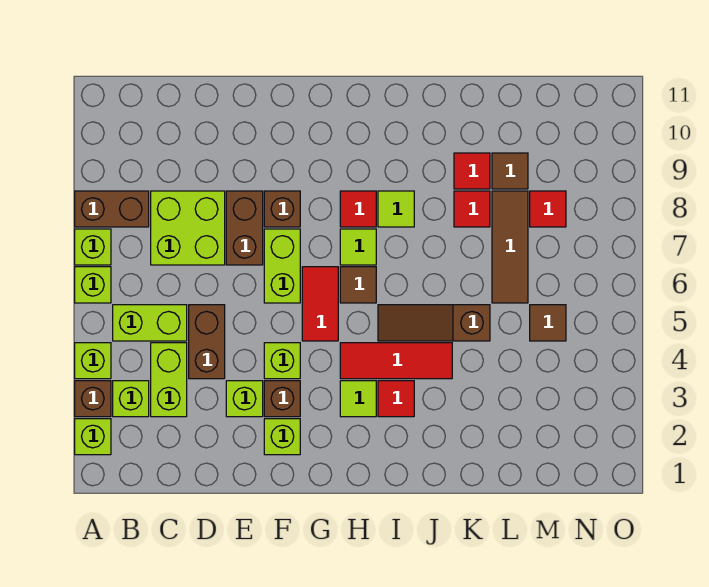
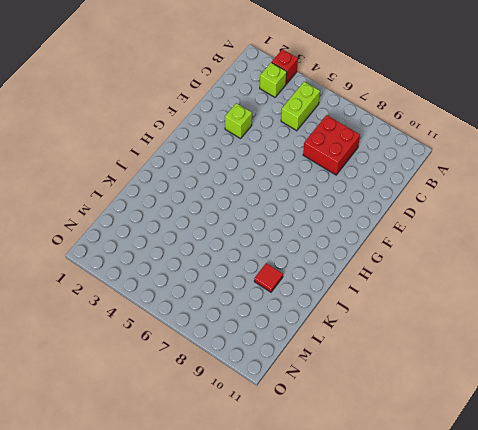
red brick A3 level 1 -> brown brick A3 level 1
red brick C7:D8 level 1 -> lime brick C7:D8 level 1
none -> lime brick A2 level 1
none -> lime brick A4 level 1
none -> lime brick A6 level 1
none -> lime brick A7 level 1

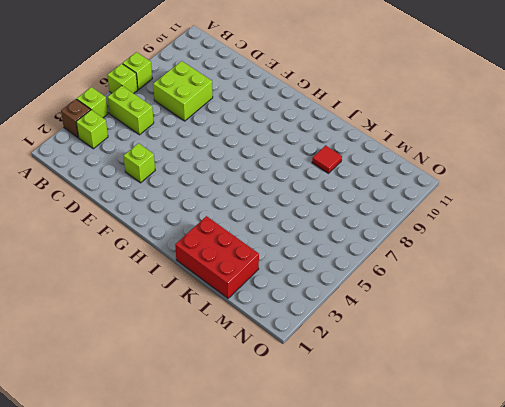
red brick J1:L2 level 1 -> none
none -> lime brick A2 level 1
none -> brown brick A8:B8 level 1
none -> lime brick C3:C4 level 1
none -> brown brick D4:D5 level 1

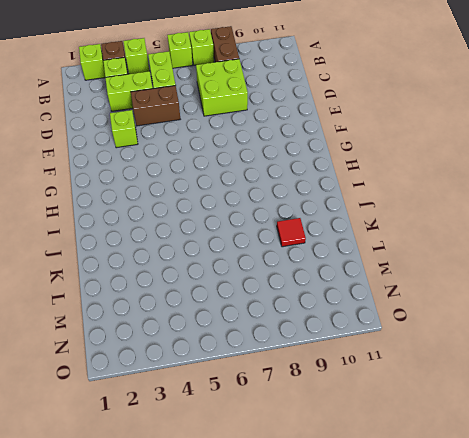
none -> brown brick E7:E8 level 1
none -> lime brick F2 level 1
none -> brown brick F3 level 1
none -> lime brick F4 level 1

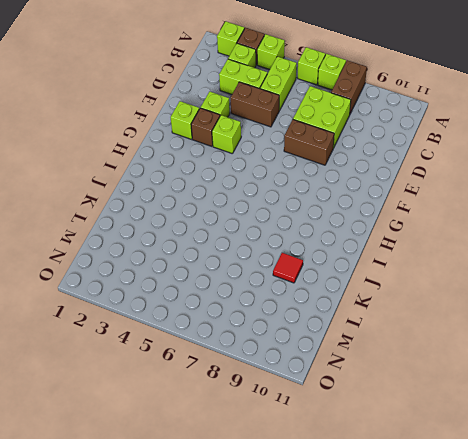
none -> lime brick F6:F7 level 1
none -> brown brick F8 level 1
none -> red tile G5:G6 level 1
none -> lime tile H3 level 1

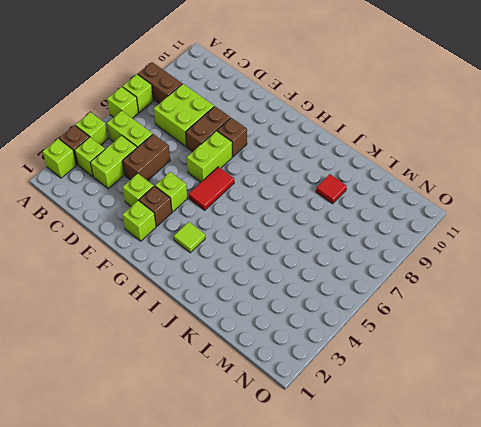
none -> red tile H4:J4 level 1
none -> brown tile H6 level 1
none -> lime tile H7 level 1
none -> red tile H8 level 1

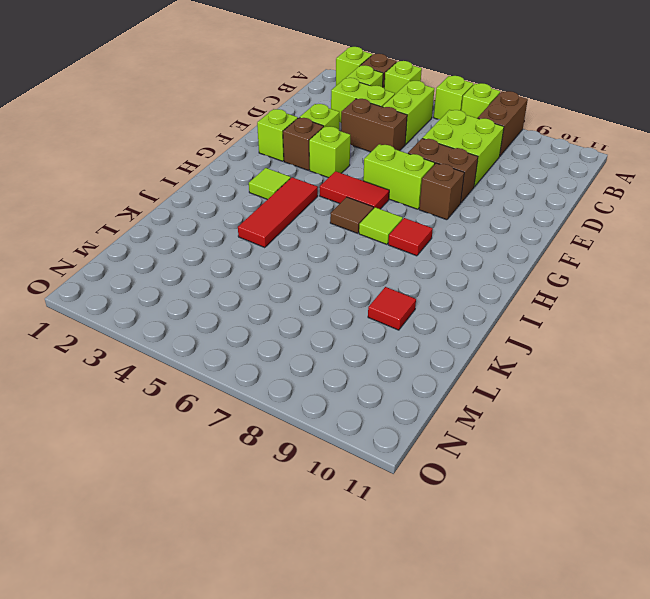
none -> red tile I3 level 1
none -> brown slope I5:K5 level 1 top K
none -> lime tile I8 level 1
none -> red tile K8 level 1

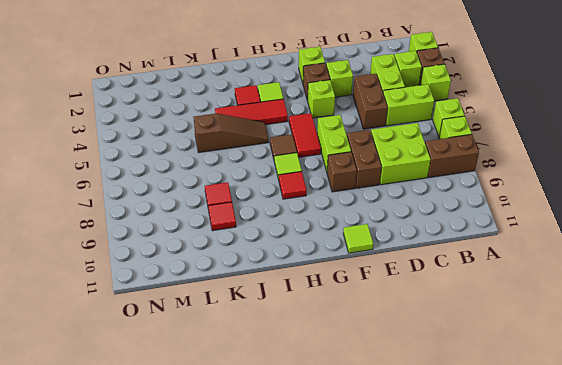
lime tile F11 level 1 -> lime tile I8 level 1
none -> brown tile L6:L8 level 1
none -> brown tile L9 level 1
none -> brown tile M5 level 1
none -> red tile M8 level 1

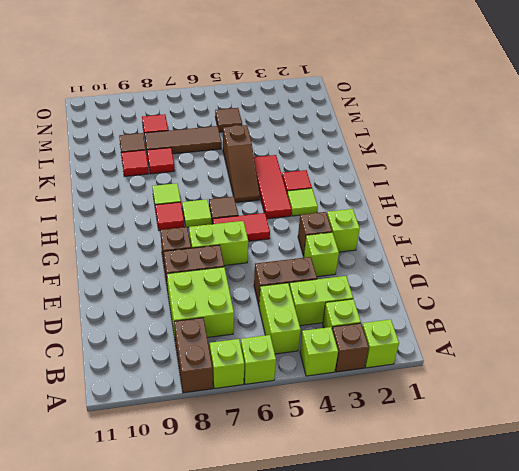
none -> lime brick F4 level 1

